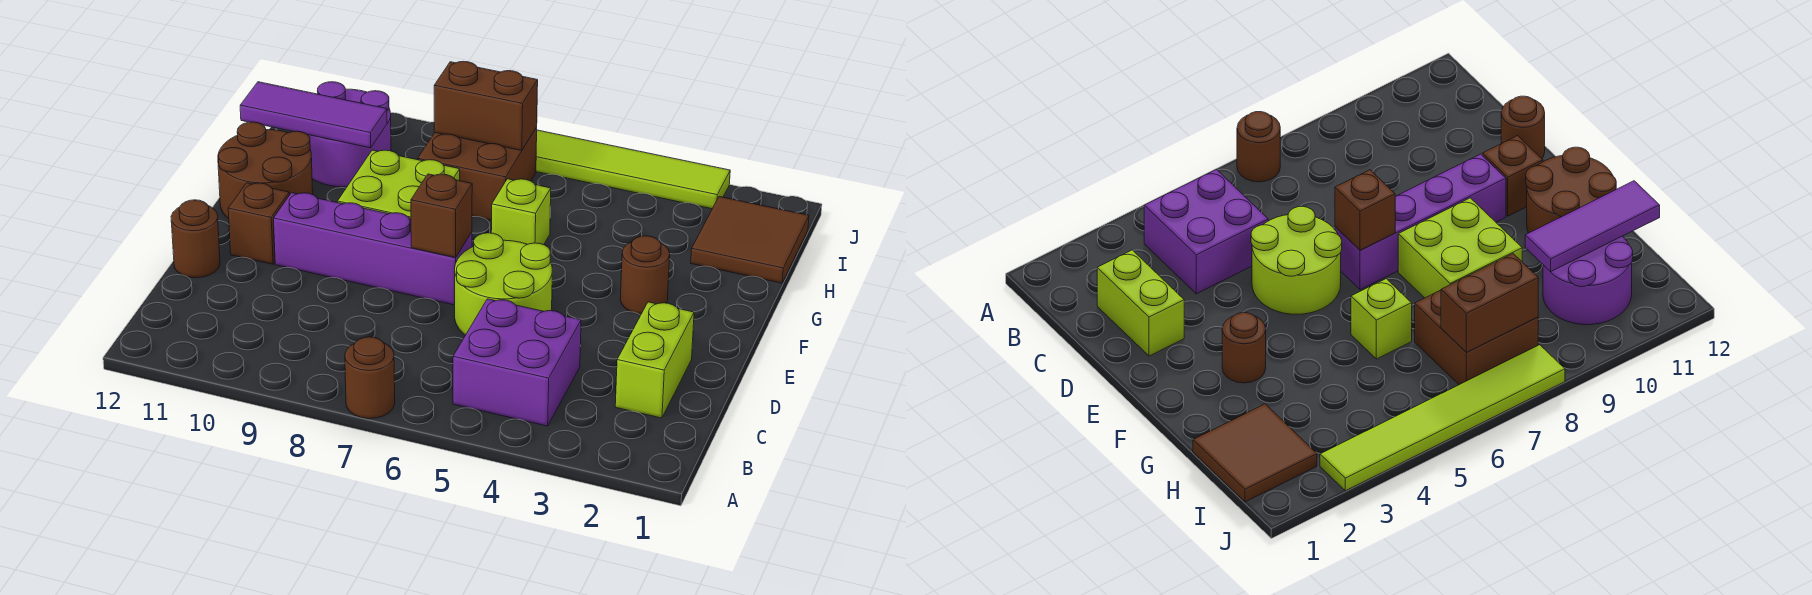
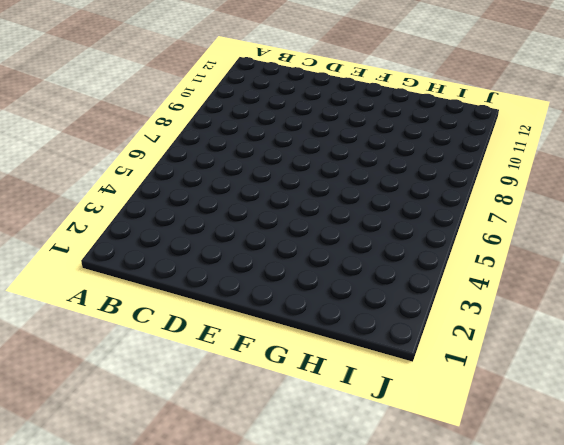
none -> brown round brick A7 level 1
none -> purple brick B4:C5 level 1
none -> lime brick C2:D2 level 1

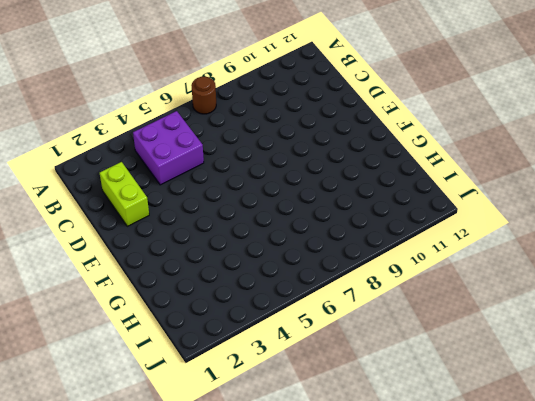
none -> lime round brick D5:E6 level 1
none -> brown round brick D12 level 1
none -> purple brick E7:E10 level 1

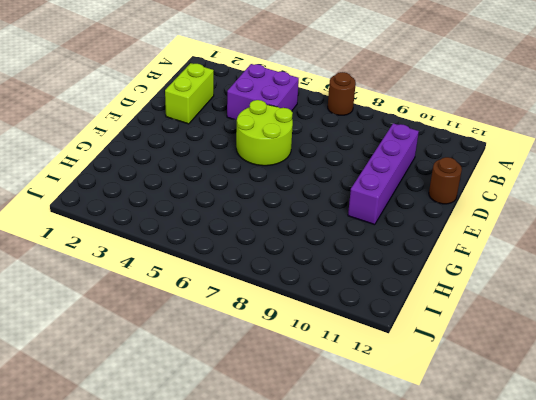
purple brick C10:F10 level 1 -> purple brick E7:E10 level 1
none -> brown brick E11 level 1
none -> brown round brick F3 level 1
none -> lime brick F8:G9 level 1

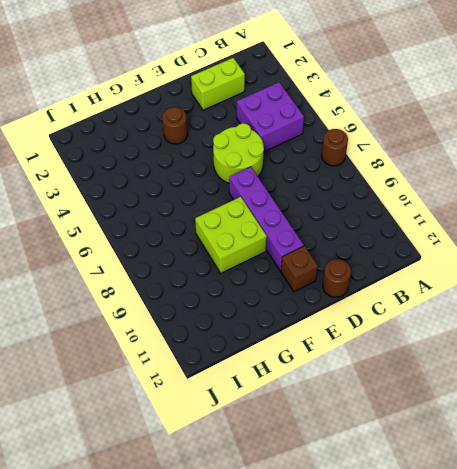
none -> brown round brick F11:G12 level 1
none -> lime brick G6 level 1
none -> brown tile H1:I2 level 1

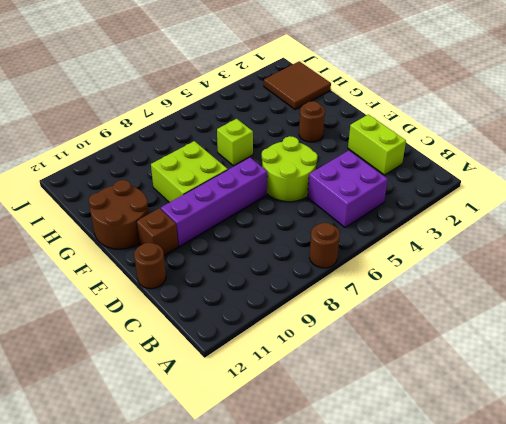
none -> brown brick H7:I8 level 1
none -> purple round brick H10:I11 level 1
none -> lime tile J3:J8 level 1

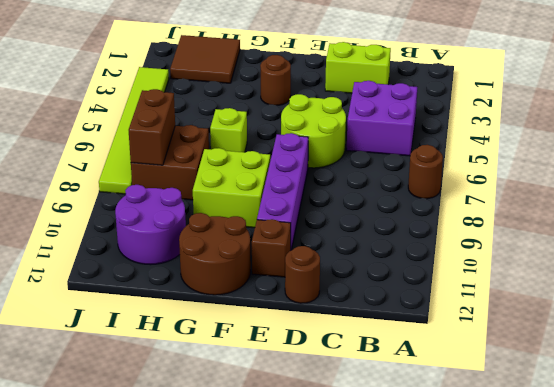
none -> brown brick E7 level 2
none -> purple tile H10:H12 level 2

